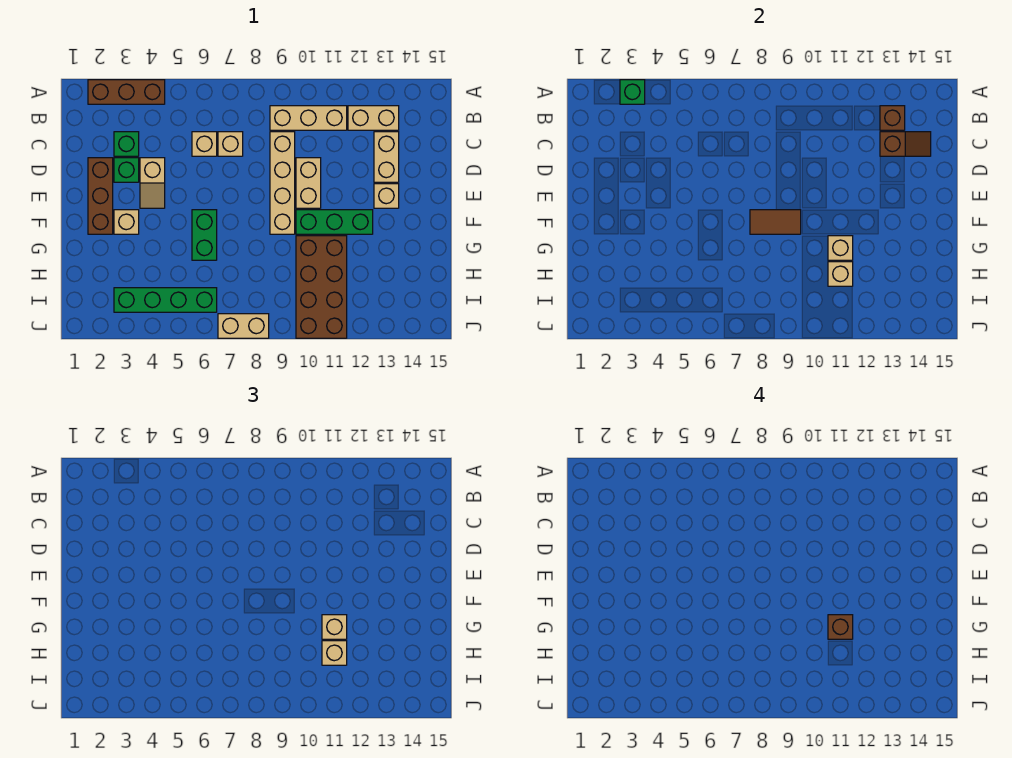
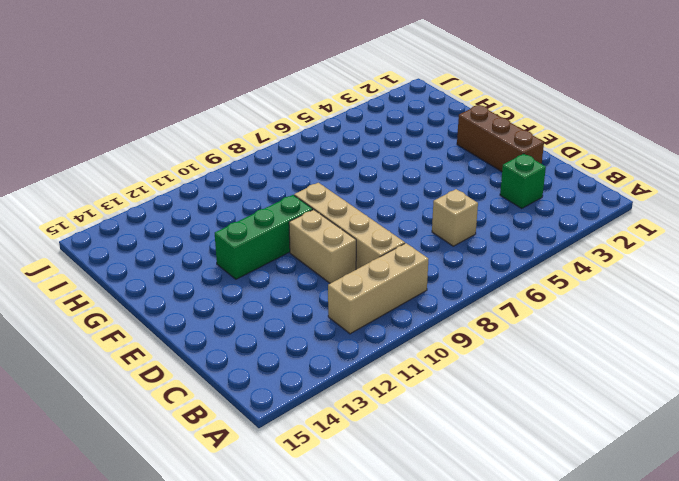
none -> brown brick A2:A4 level 1
none -> tan brick B12:B13 level 1
none -> tan brick C7 level 1

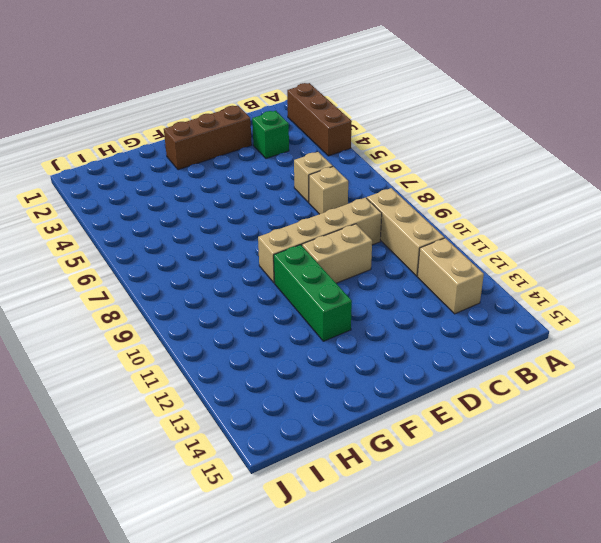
none -> tan brick C13:D13 level 1
none -> green brick D3 level 1
none -> tan slope D4:E4 level 1 top D

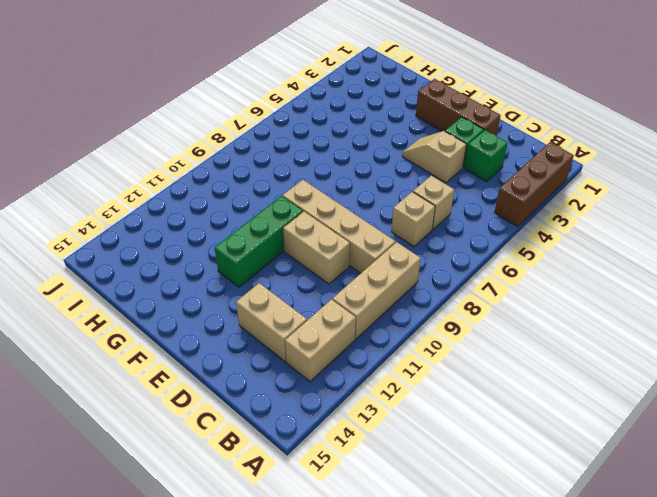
none -> tan brick E13 level 1
none -> tan brick F3 level 1
none -> green brick F6:G6 level 1

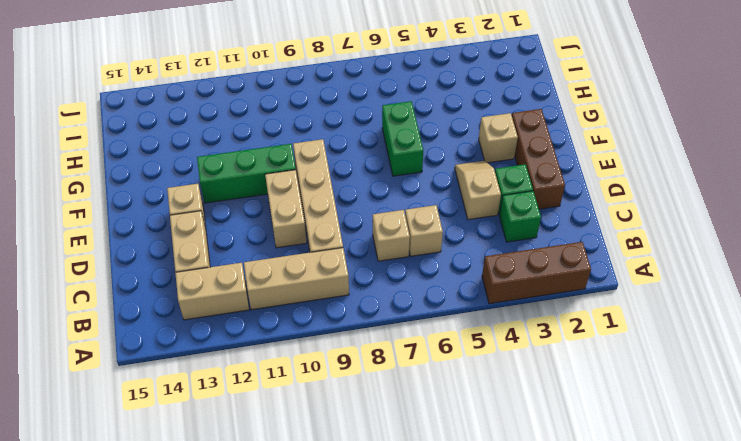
none -> brown brick G10:J11 level 1
none -> green brick I3:I6 level 1
none -> tan brick J7:J8 level 1

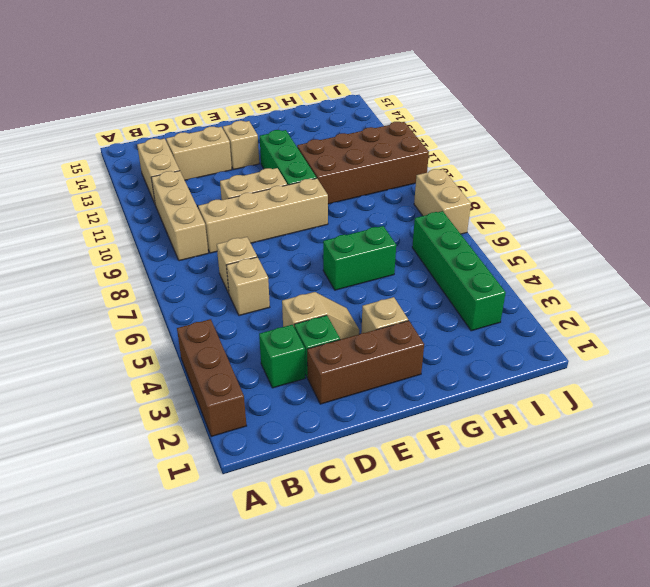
none -> green brick A3 level 2
none -> brown brick B13 level 2
none -> brown slope C13:C14 level 2 top 13

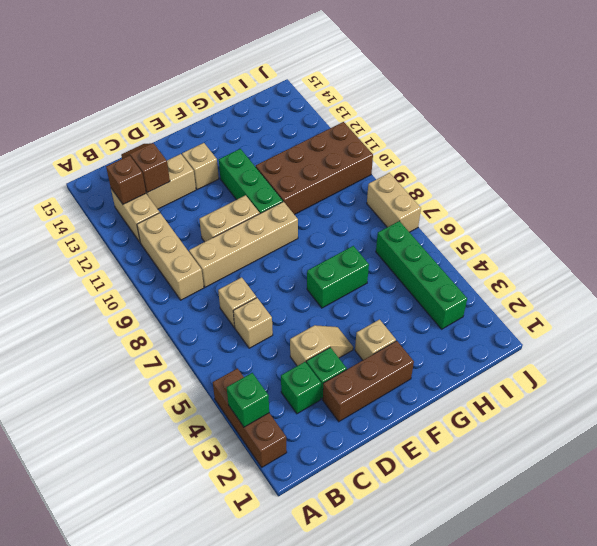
none -> brown tile F8:F9 level 2
none -> tan brick G11 level 2
none -> tan brick H11 level 2

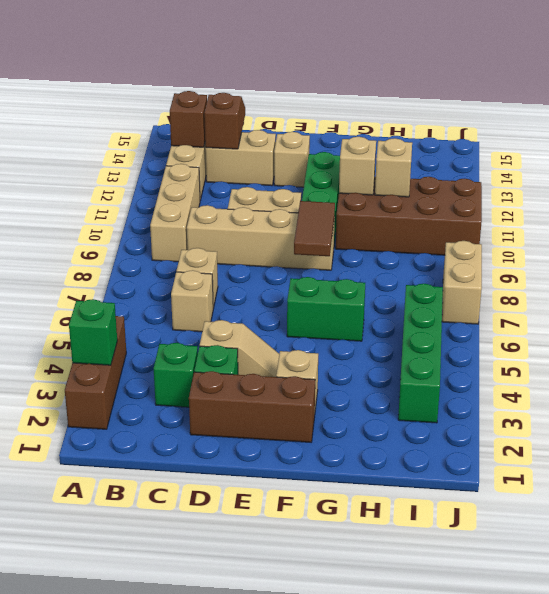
none -> tan brick G11 level 3
none -> tan brick H11 level 3
none -> brown brick G11 level 4

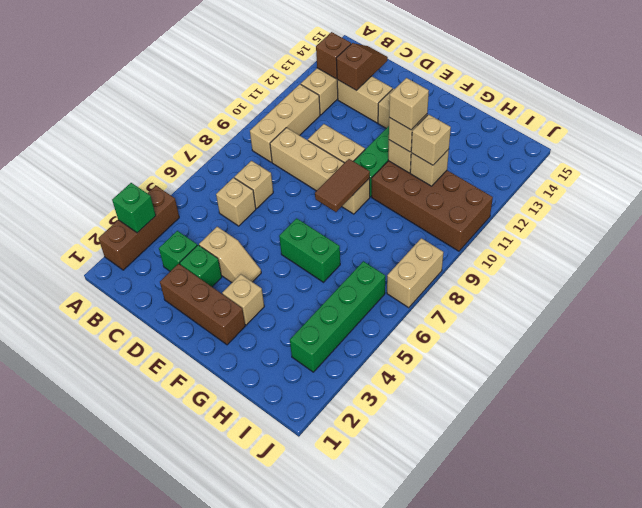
tan brick G11 level 4 -> brown brick G11 level 4

